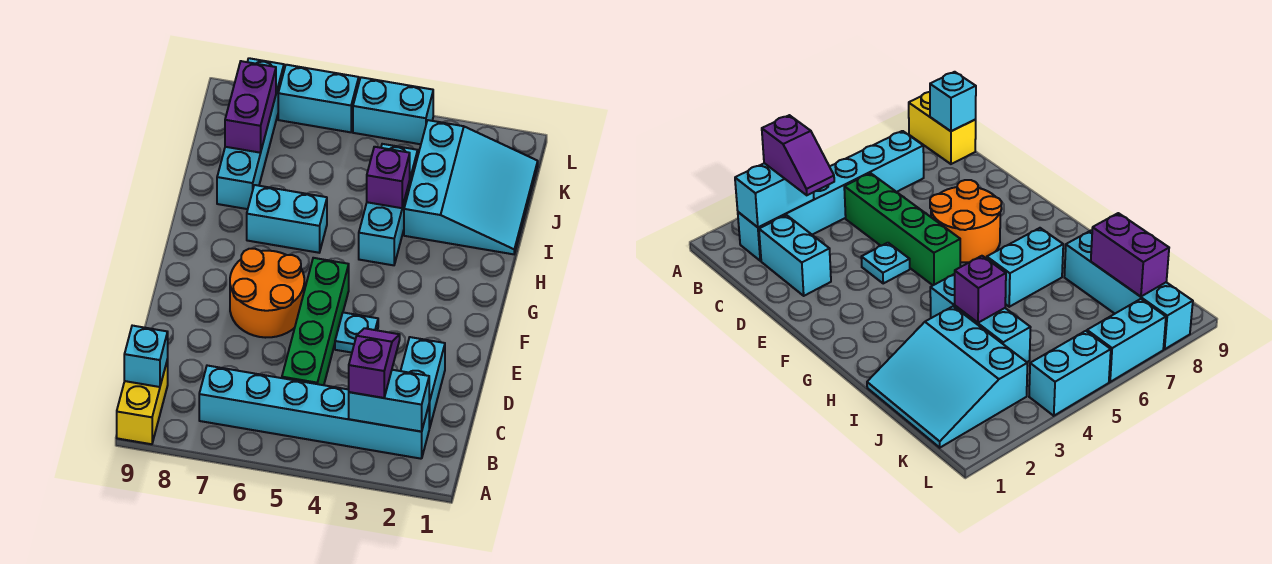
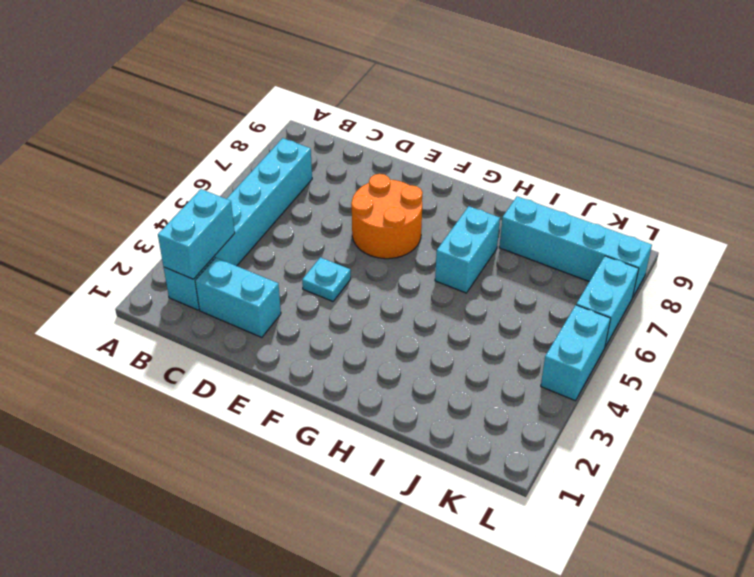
none -> yellow brick A9:B9 level 1
none -> green brick C5:F5 level 1
none -> cyan brick H4:J4 level 1

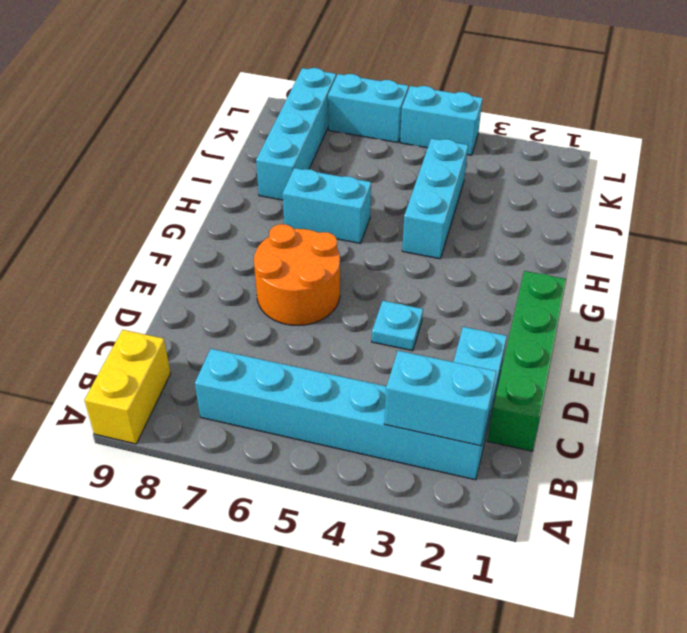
green brick C1:F1 level 1 -> green brick C5:F5 level 1
none -> cyan slope I1:K3 level 1 top 3
none -> cyan brick B9 level 2
none -> purple brick I4 level 2

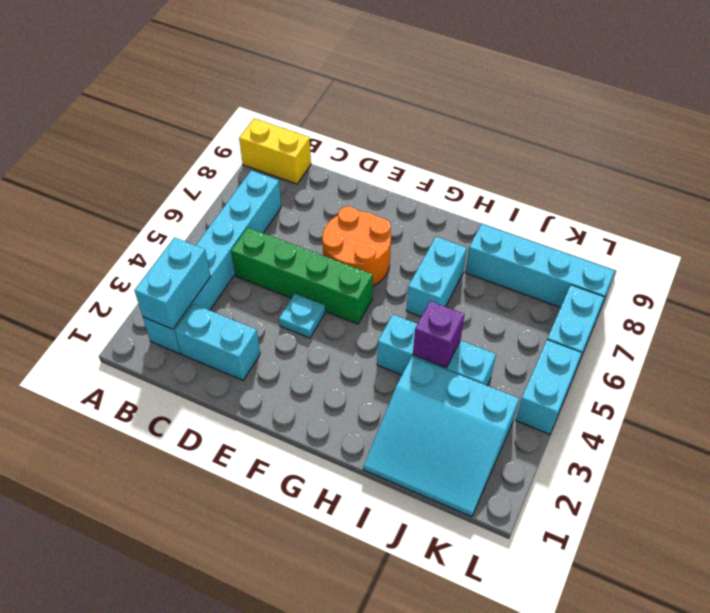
none -> cyan brick B9 level 2
none -> purple brick J8:K8 level 2
none -> purple slope B3:C3 level 3 top B

